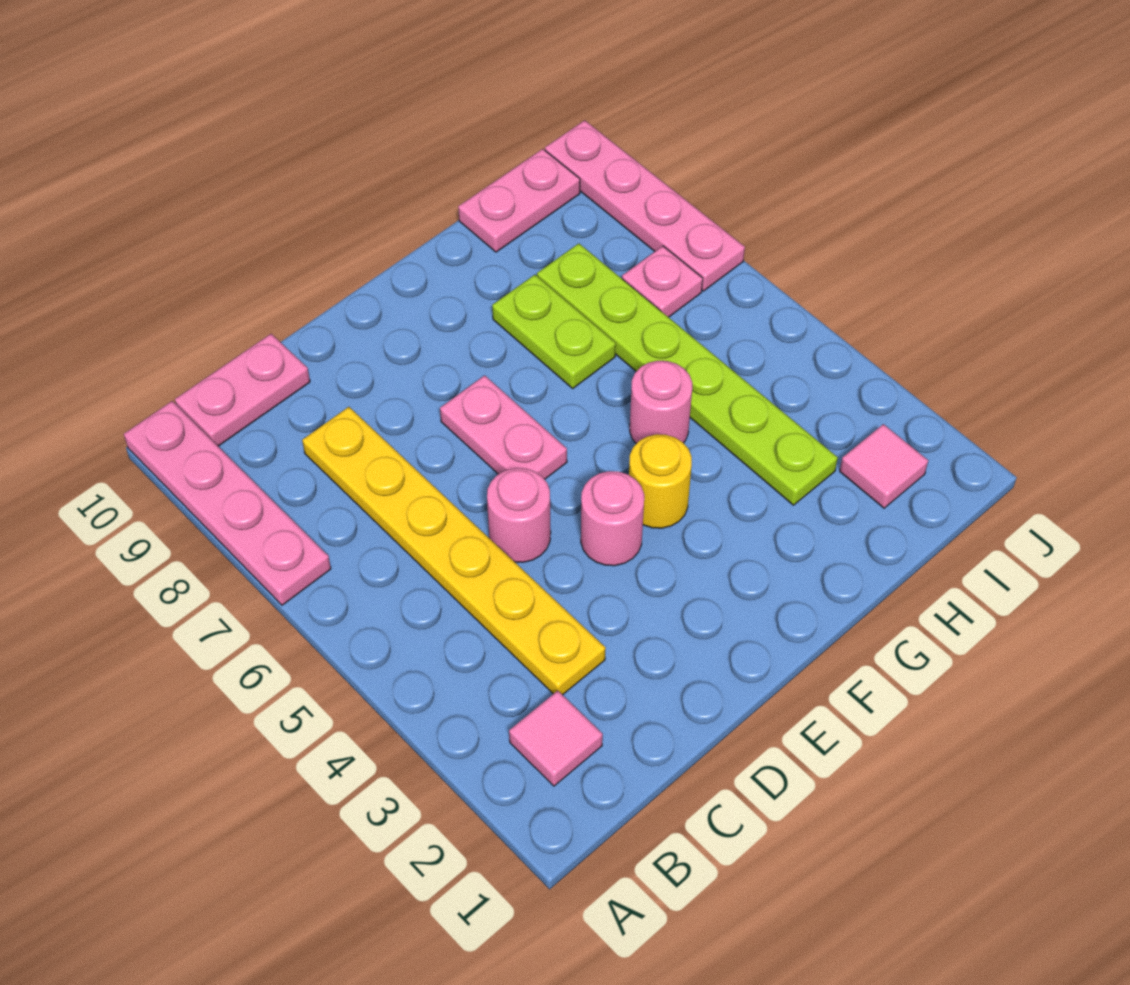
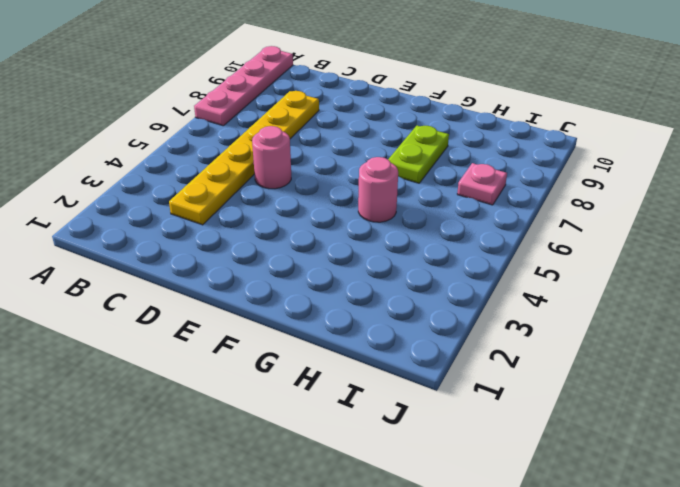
none -> pink tile B2 level 1
none -> pink plate B10:C10 level 1
none -> pink round brick E4 level 1

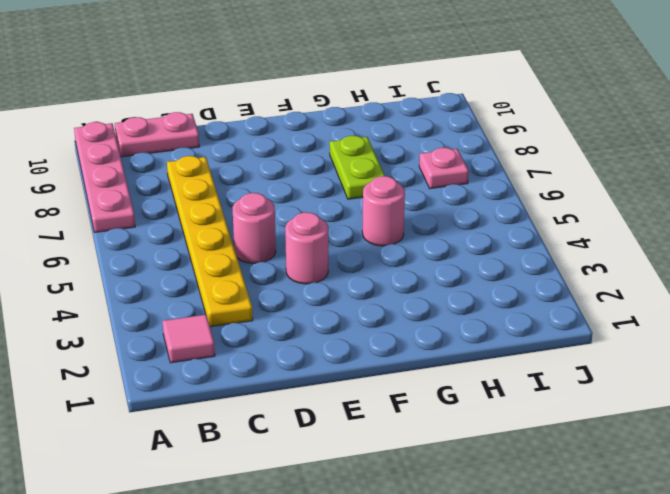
none -> pink plate E6:E7 level 1
none -> yellow round brick F4 level 1
none -> lime plate H3:H8 level 1

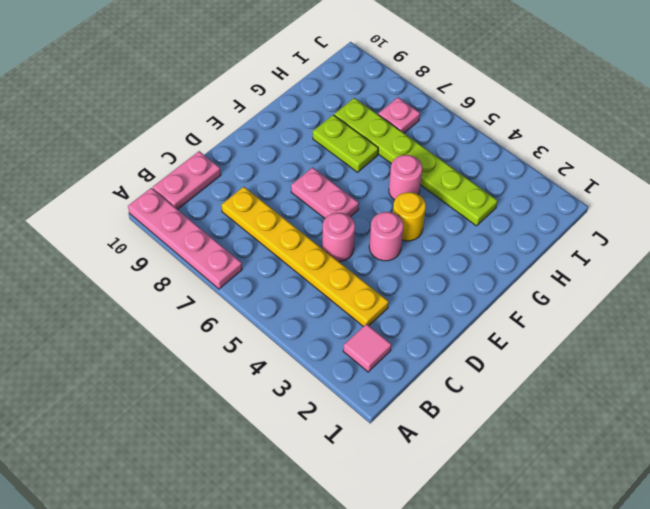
none -> pink plate H10:I10 level 1
none -> pink tile I2 level 1
none -> pink plate J7:J10 level 1

